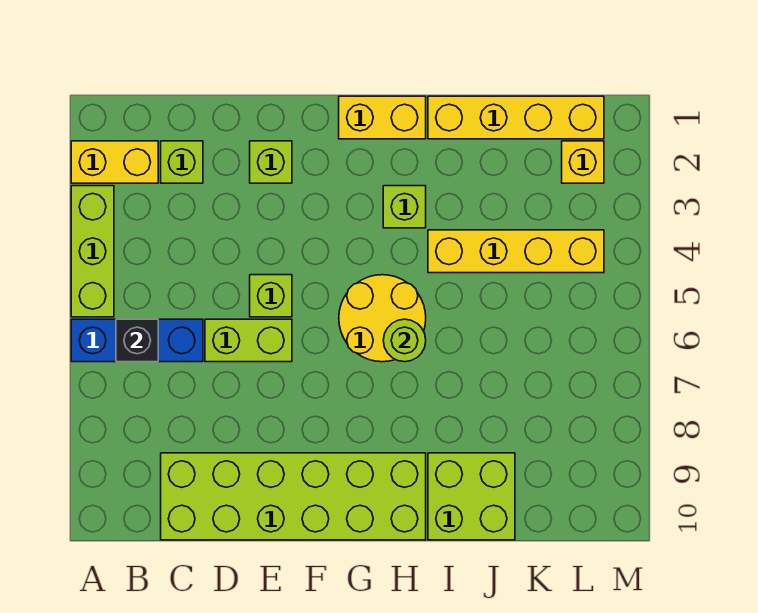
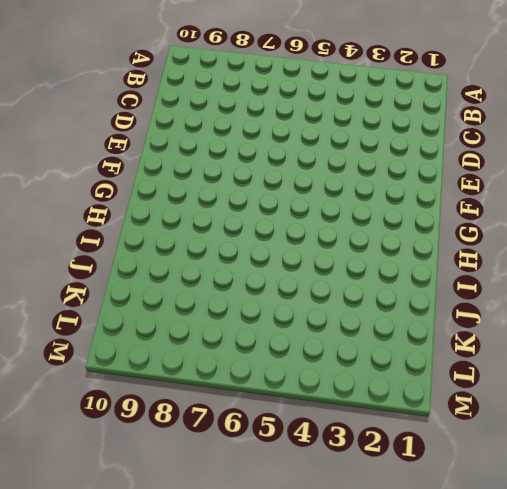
none -> yellow brick A2:B2 level 1
none -> lime brick A3:A5 level 1
none -> blue brick A6:C6 level 1

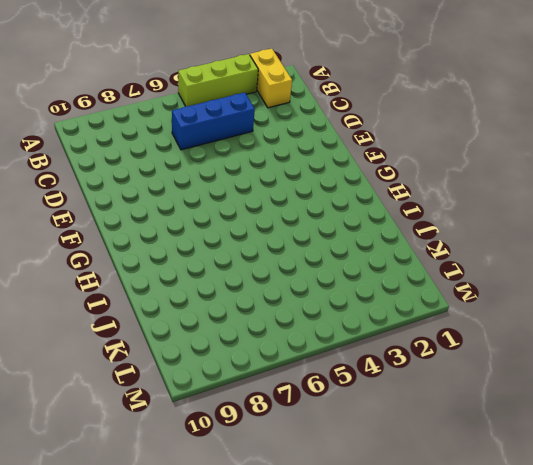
blue brick C4:C6 level 1 -> blue brick A6:C6 level 1
none -> lime brick C2 level 1
none -> lime brick C9:H10 level 1
none -> lime brick D6:E6 level 1

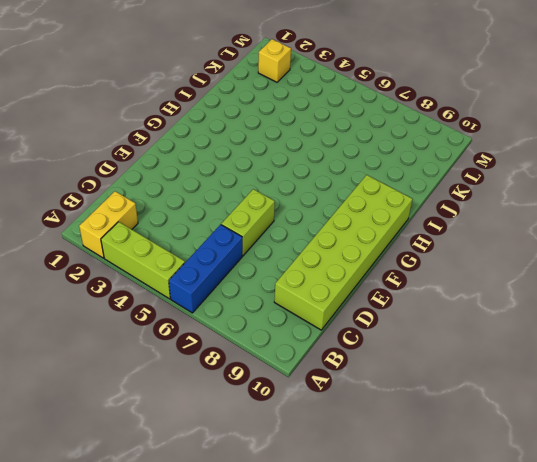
none -> lime brick C2 level 1
none -> lime brick E2 level 1
none -> lime brick E5 level 1

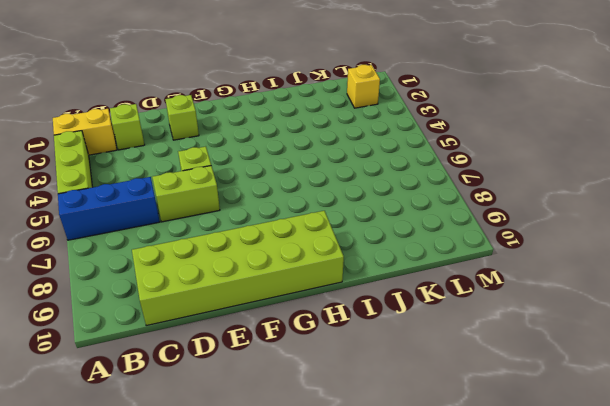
none -> yellow brick G1:H1 level 1
none -> yellow round brick G5:H6 level 1
none -> lime brick H3 level 1

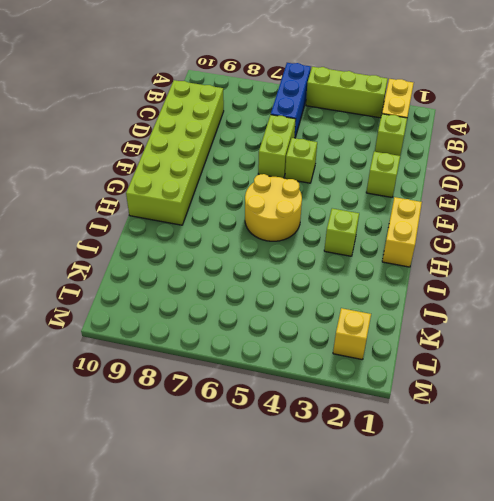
none -> yellow brick I1:L1 level 1
none -> yellow brick I4:L4 level 1
none -> lime brick I9:J10 level 1

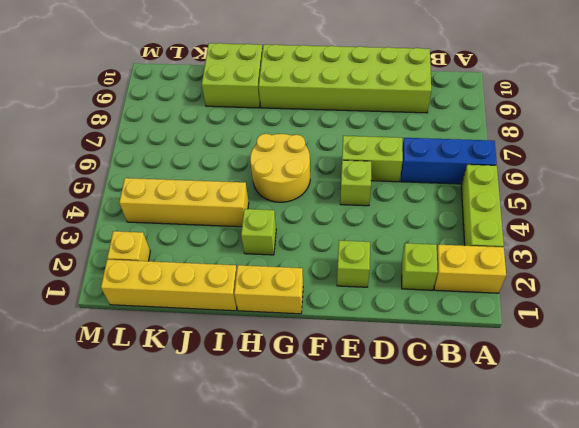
none -> black brick B6 level 2
none -> lime round brick H6 level 2

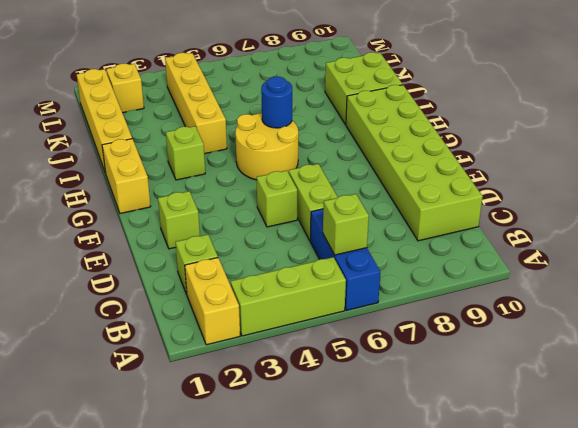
lime brick B6 level 2 -> black brick B6 level 2
blue round brick H6 level 2 -> lime round brick H6 level 2

